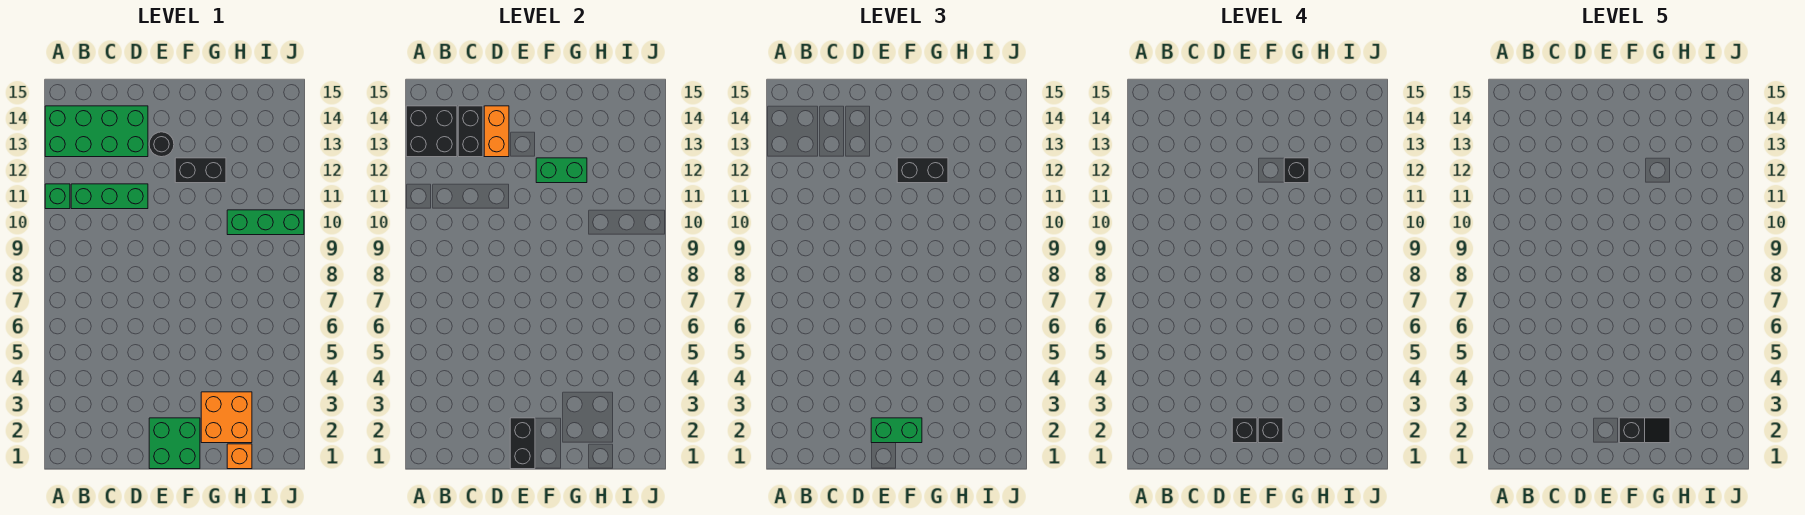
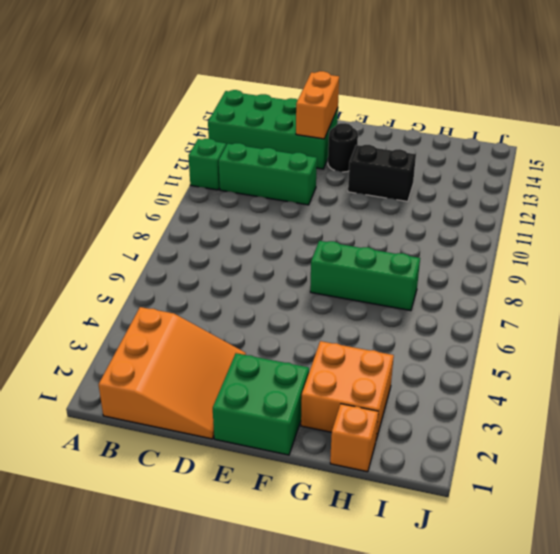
orange slope B1:D3 level 1 top B -> none
green brick F7:H7 level 1 -> green brick H10:J10 level 1
none -> black brick A13:B14 level 2
none -> black brick C13:C14 level 2
none -> black brick E1:E2 level 2

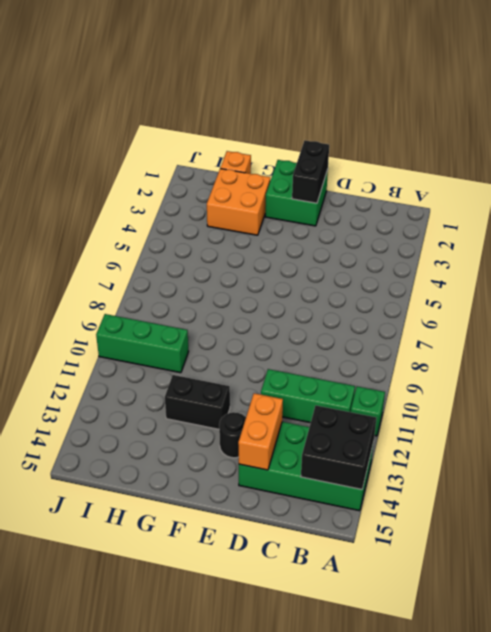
none -> black brick C13:C14 level 2
none -> green brick F12:G12 level 2
none -> green brick E2:F2 level 3

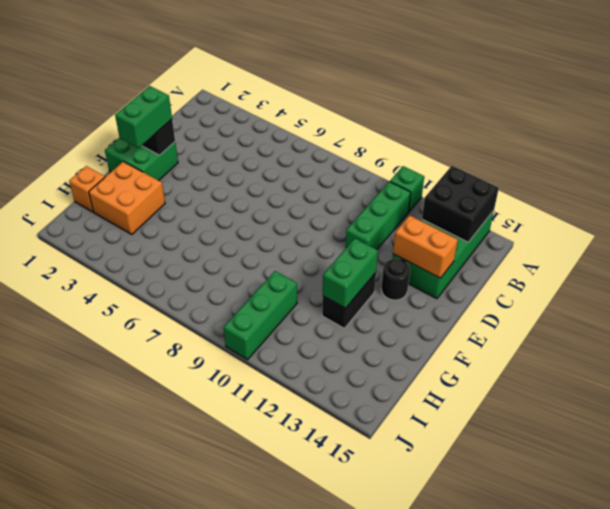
none -> black brick C13:C14 level 2
none -> black brick F12:G12 level 3
none -> black brick E2 level 4

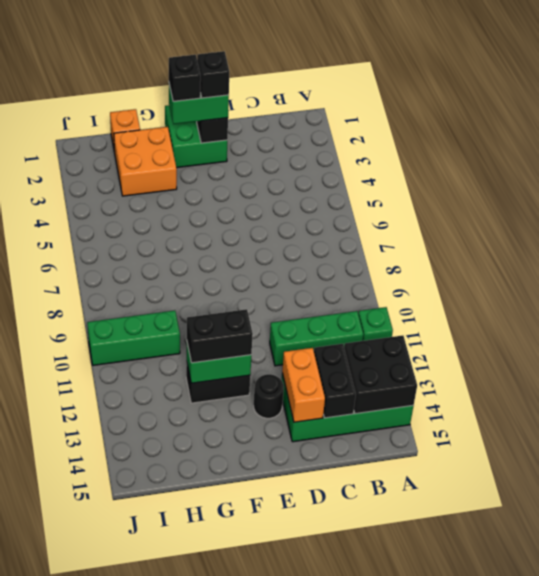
none -> black brick G12 level 4
none -> black slope F2:G2 level 5 top F

